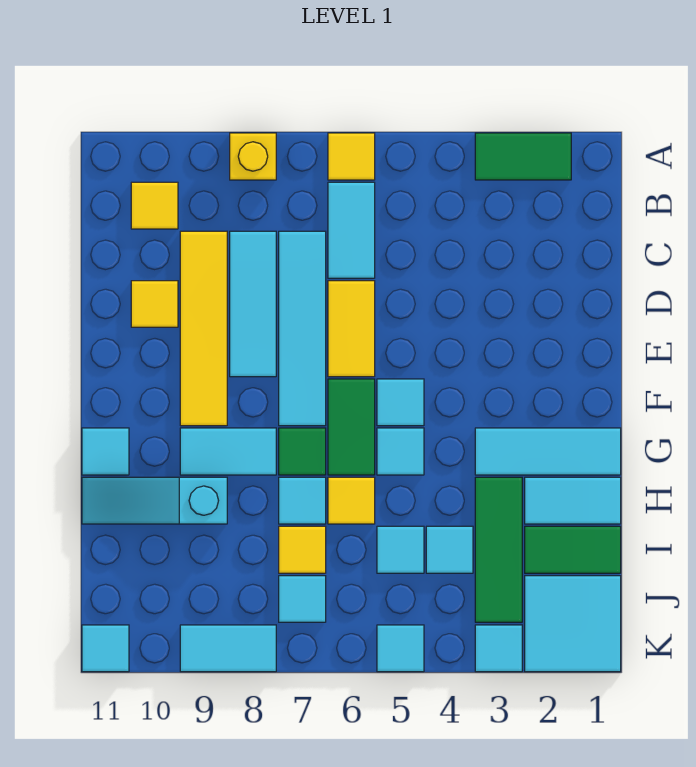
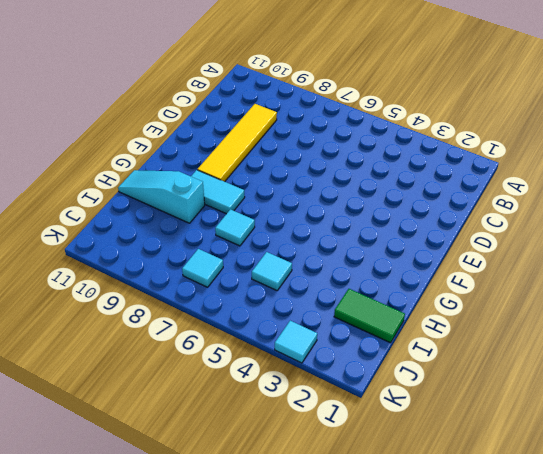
none -> green tile A2:A3 level 1
none -> yellow tile A6 level 1
none -> yellow brick A8 level 1
none -> cyan tile B6:C6 level 1

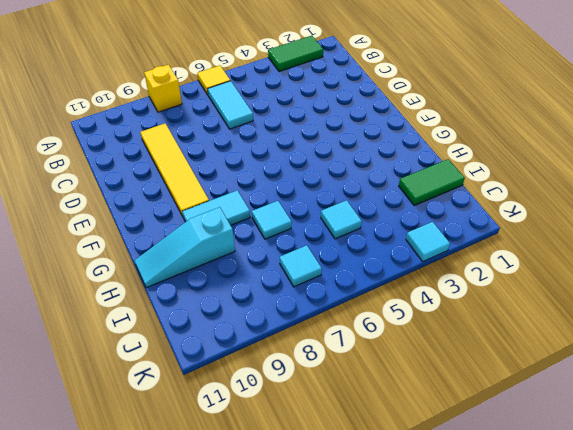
none -> yellow tile B10 level 1
none -> cyan tile C7:F7 level 1
none -> cyan tile C8:E8 level 1
none -> yellow tile D6:E6 level 1

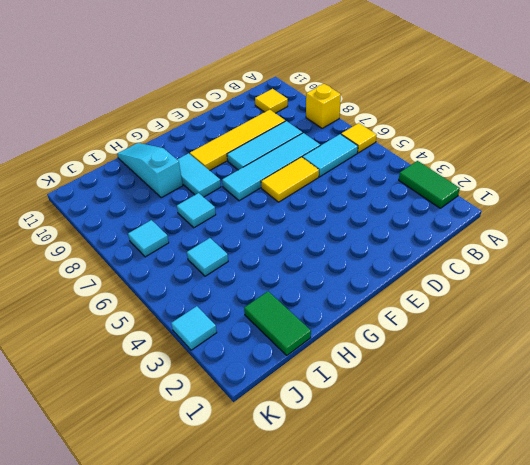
none -> yellow tile D10 level 1
none -> cyan tile F5 level 1
none -> green tile F6:G6 level 1
none -> cyan tile G1:G3 level 1

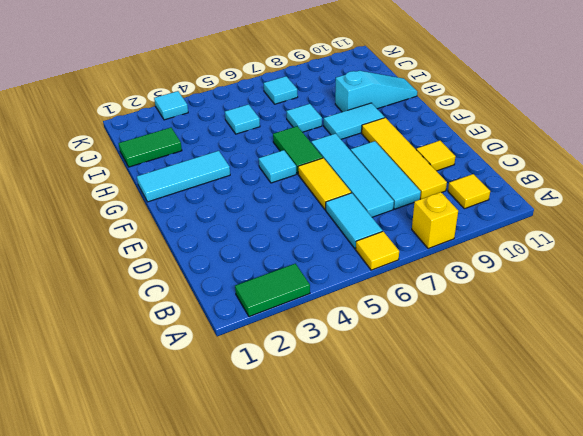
none -> cyan tile G5 level 1
none -> green tile G7 level 1
none -> cyan tile G11 level 1
none -> cyan tile H1:H2 level 1

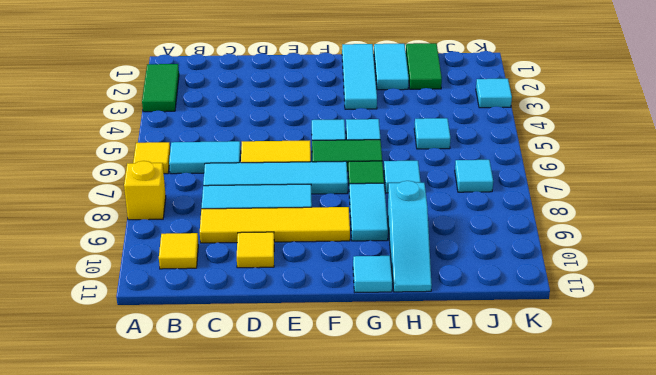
none -> green tile H3:J3 level 1
none -> yellow tile H6 level 1
none -> cyan tile I4 level 1
none -> yellow tile I7 level 1

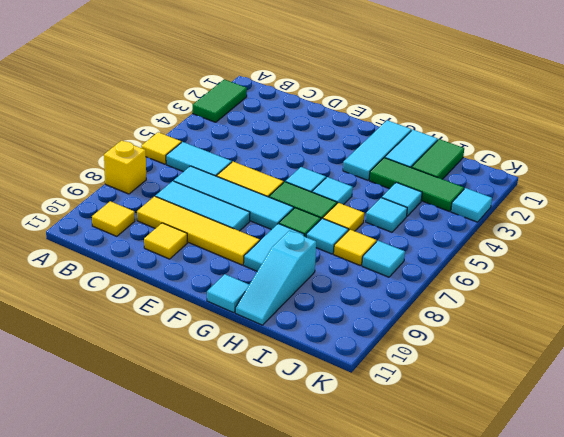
none -> cyan tile J1:K2 level 1
none -> cyan tile K5 level 1
none -> cyan tile K8:K9 level 1
none -> cyan tile K11 level 1

